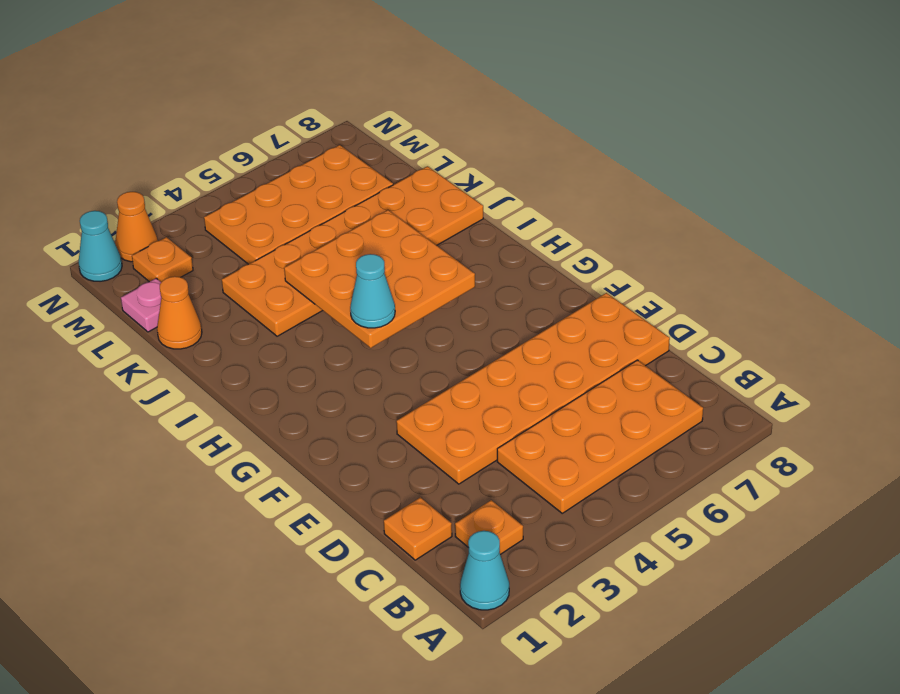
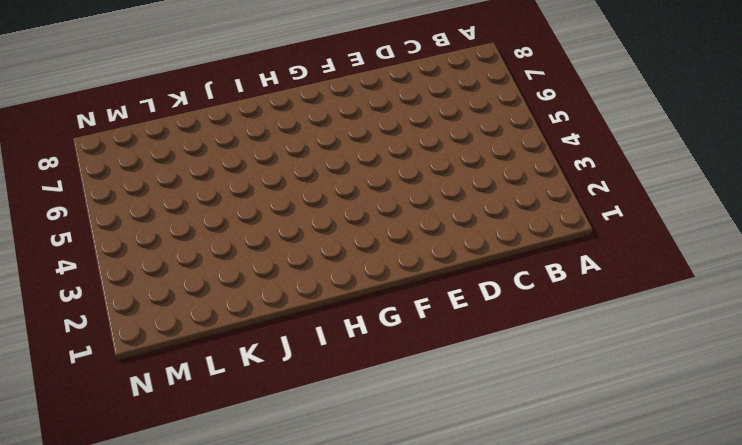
none -> cyan cone A1 level 1
none -> orange plate B2 level 1
none -> orange plate B4:C7 level 1

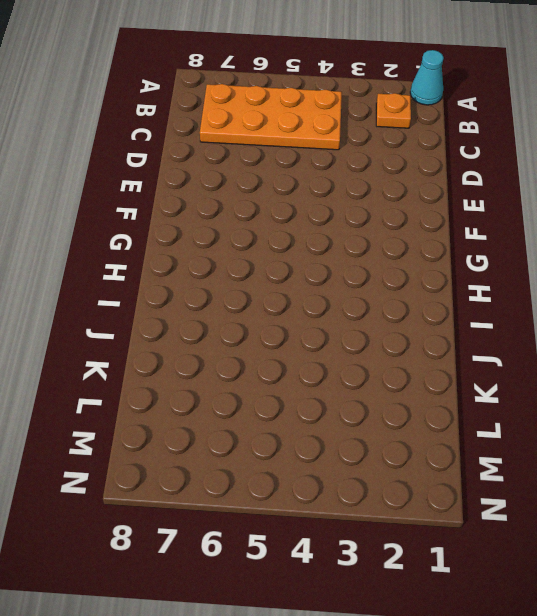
none -> orange plate C1 level 1
none -> orange plate D3:E8 level 1
none -> orange plate J3:K8 level 1

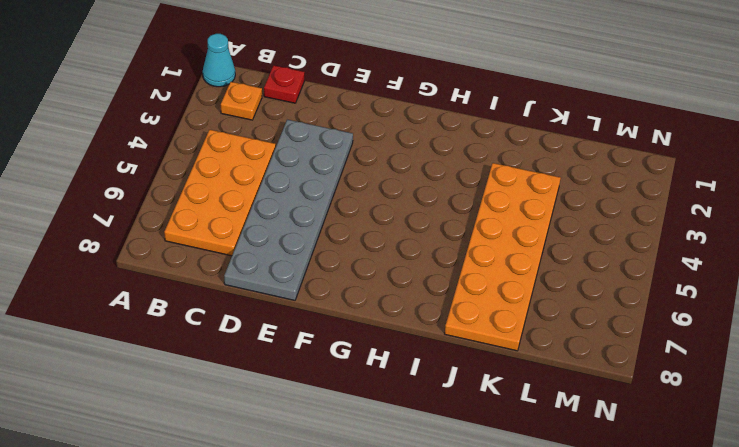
red plate C1 level 1 -> orange plate C1 level 1
grey plate D3:E8 level 1 -> orange plate D3:E8 level 1
none -> orange cone K1 level 1
none -> pink plate L1 level 1
none -> orange plate L4:M7 level 1

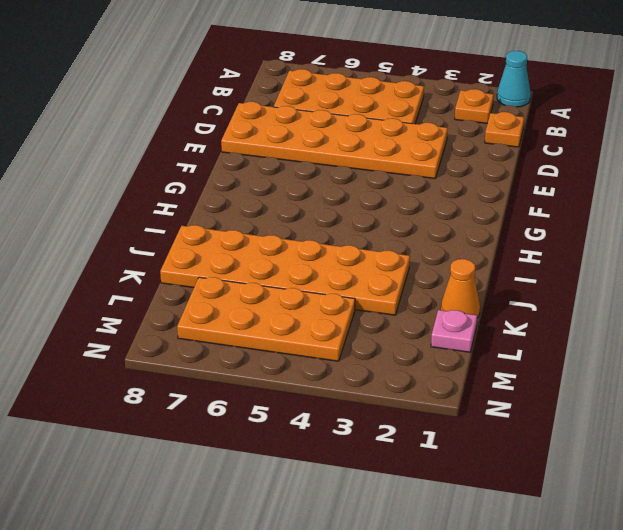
none -> orange plate M2 level 1
none -> cyan cone N1 level 1
none -> orange cone N2 level 1

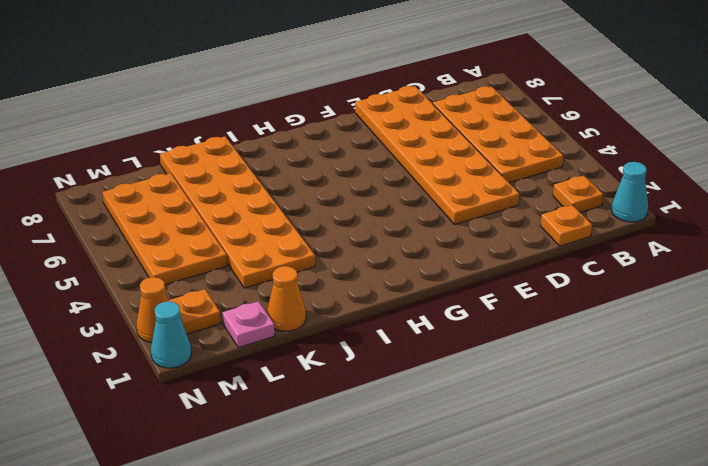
none -> orange plate H4:J6 level 2
none -> cyan cone H4 level 3

